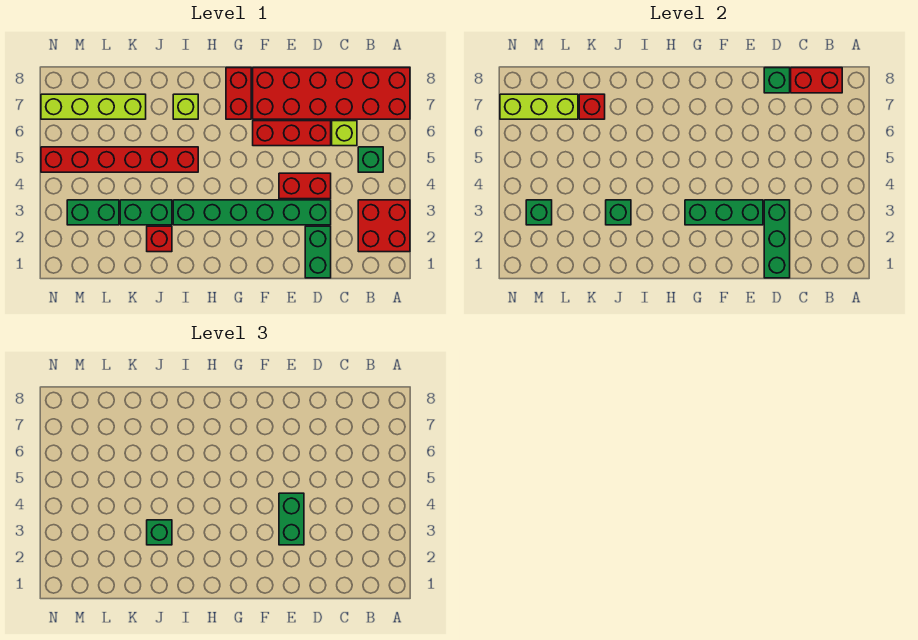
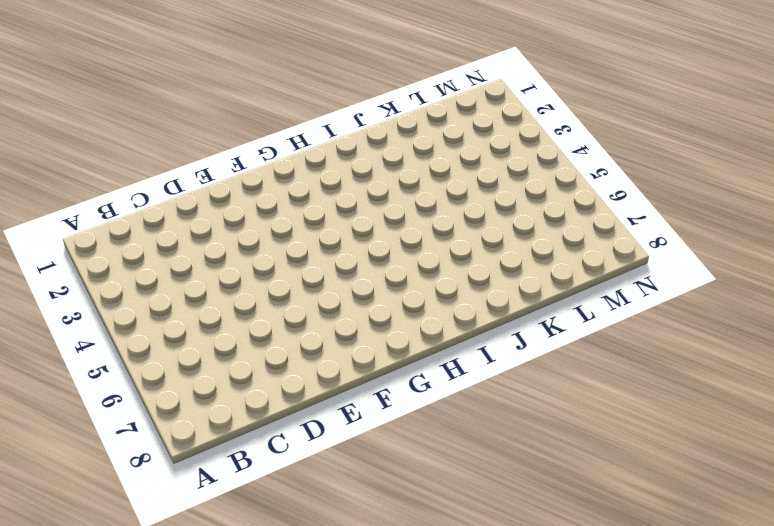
none -> red brick A2:B3 level 1
none -> red brick A7:F8 level 1
none -> green brick B5 level 1

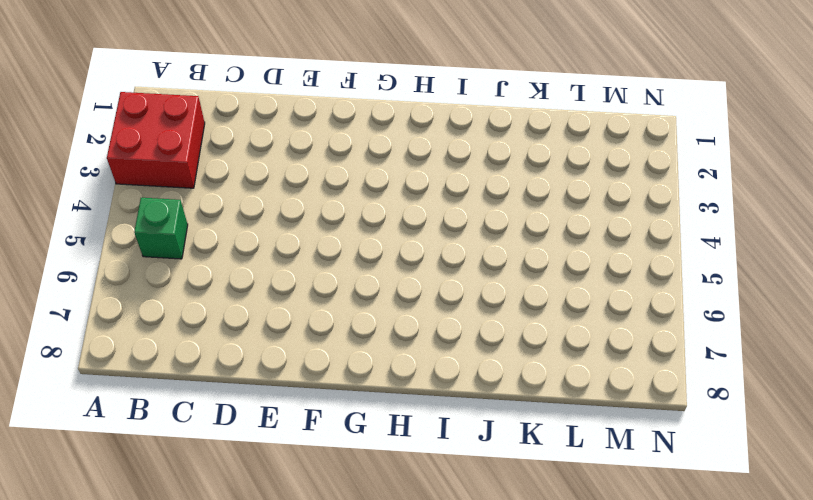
none -> red brick A7:F8 level 1
none -> lime brick C6 level 1
none -> green brick D1:D2 level 1

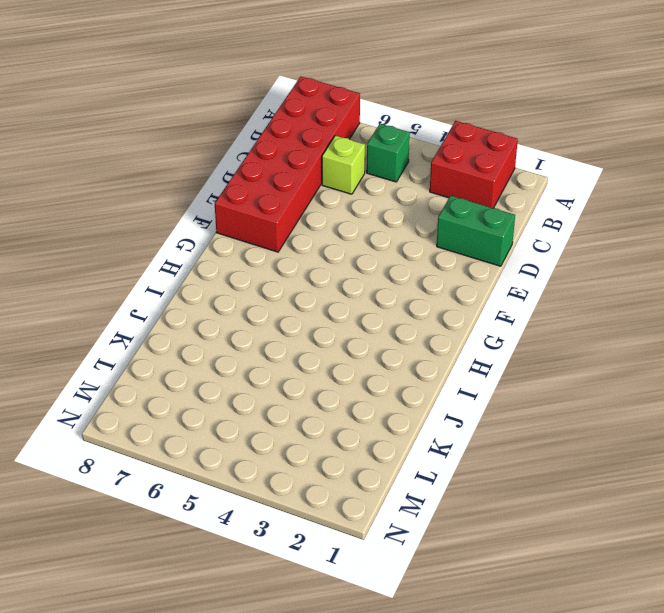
none -> green brick D3:I3 level 1
none -> red brick D4:E4 level 1
none -> red brick D6:F6 level 1

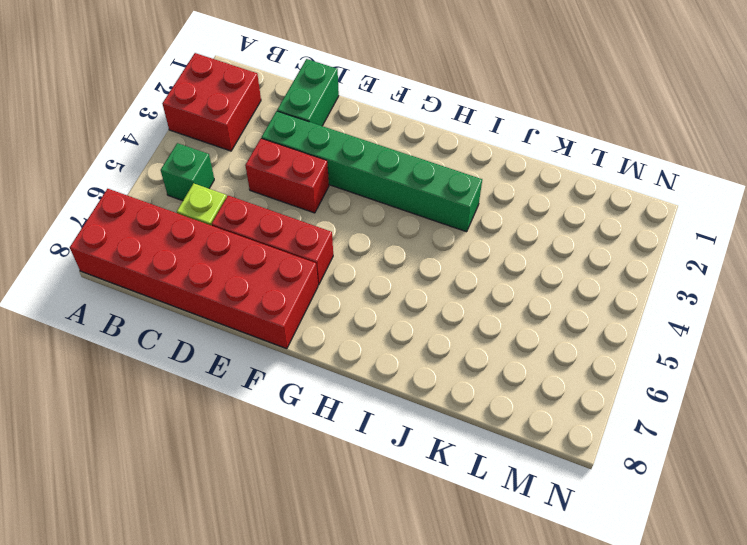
none -> red brick G7:G8 level 1
none -> red brick I5:N5 level 1
none -> lime brick I7 level 1

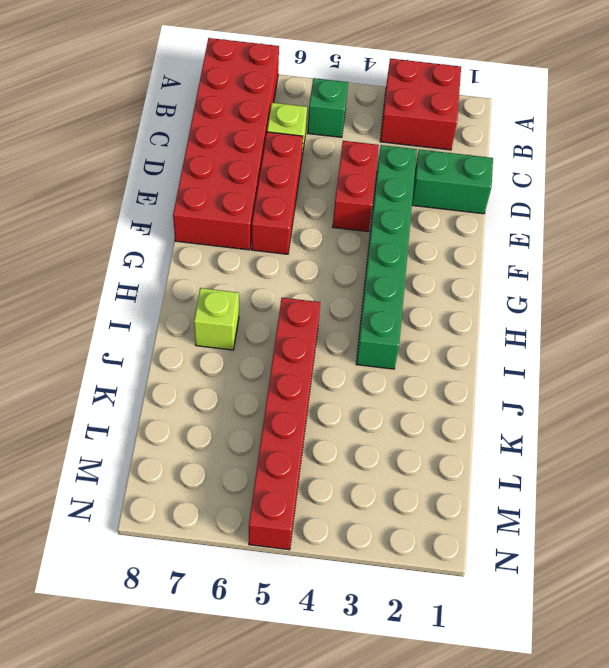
none -> red brick G7:G8 level 1
none -> red brick J2 level 1
none -> green brick J3:K3 level 1

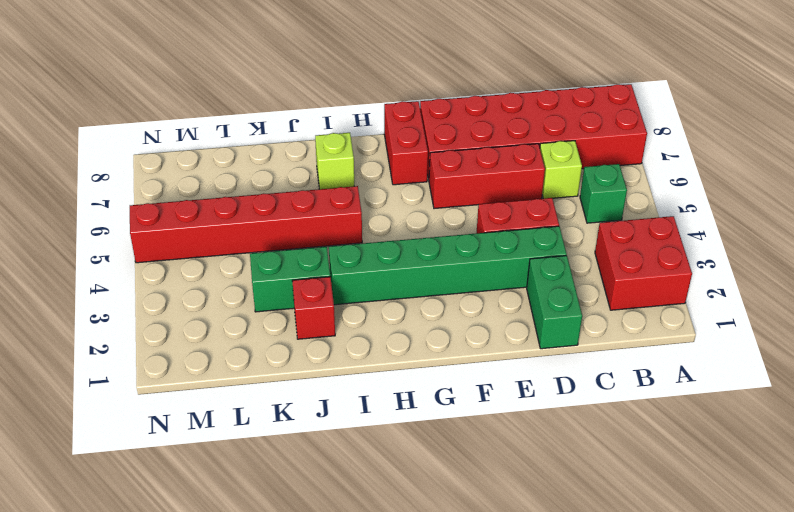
none -> lime brick K7:N7 level 1
none -> green brick L3:M3 level 1
none -> red brick B8:C8 level 2

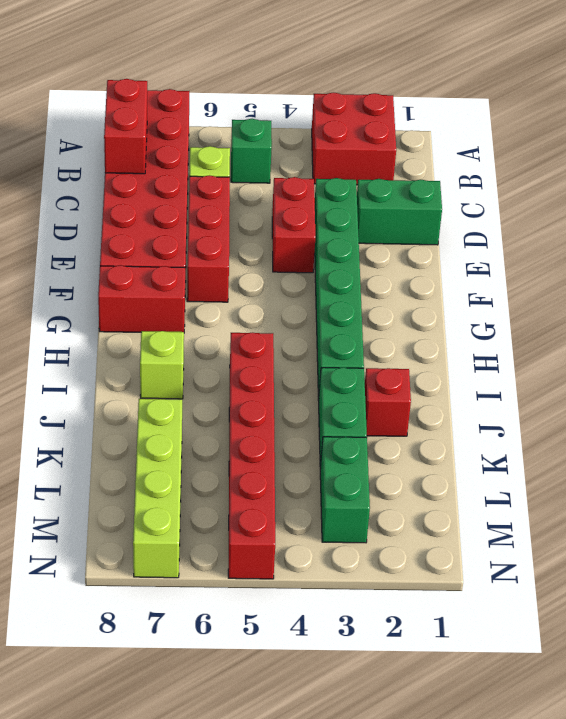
none -> green brick D1:D3 level 2
none -> green brick D8 level 2
none -> green brick E3:G3 level 2

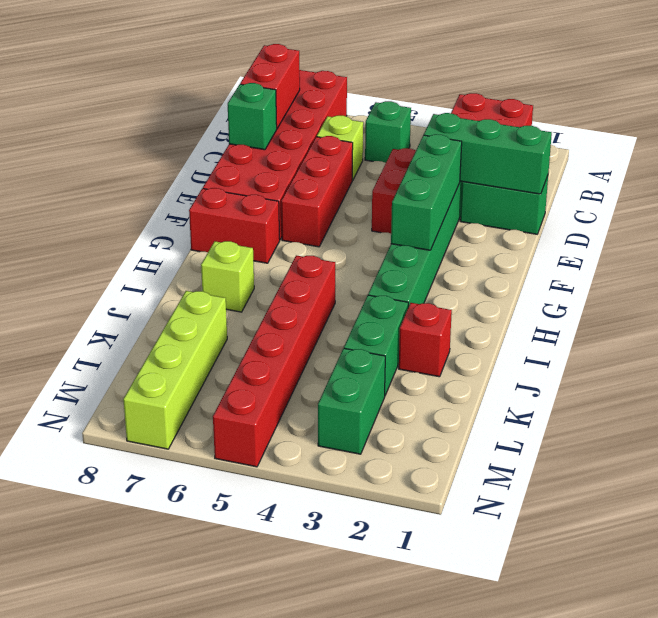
none -> green brick J3 level 2
none -> red brick K7 level 2
none -> lime brick L7:N7 level 2

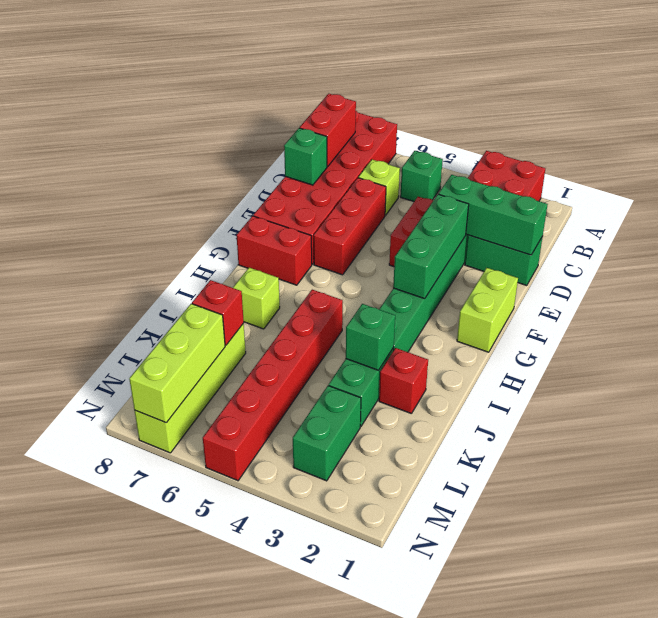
lime brick F1:G1 level 1 -> none
none -> green brick M3 level 2
none -> green brick E3:E4 level 3
none -> green brick J3 level 3

